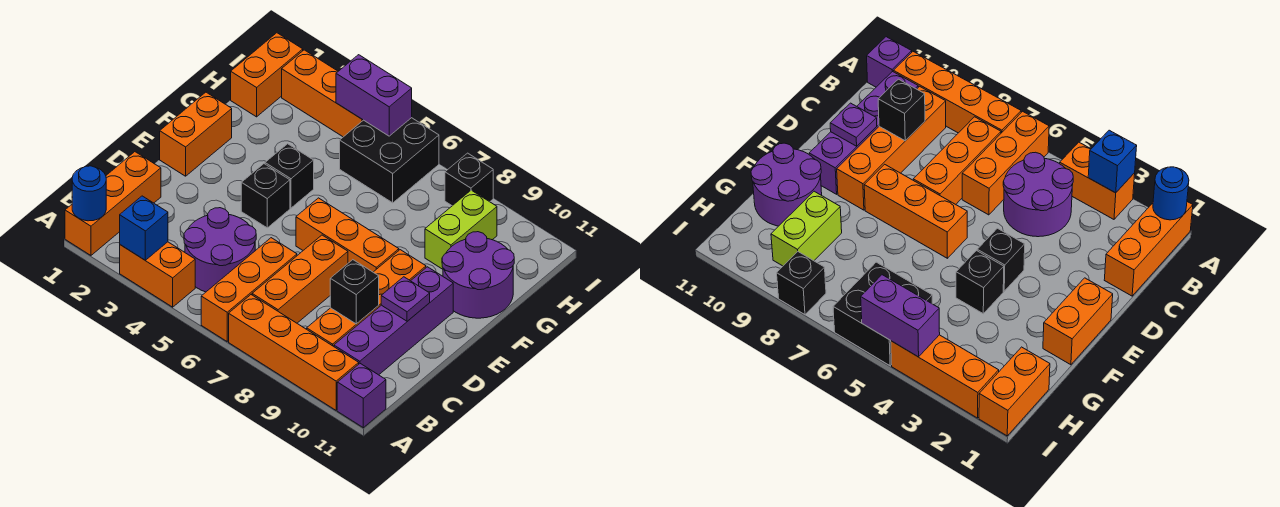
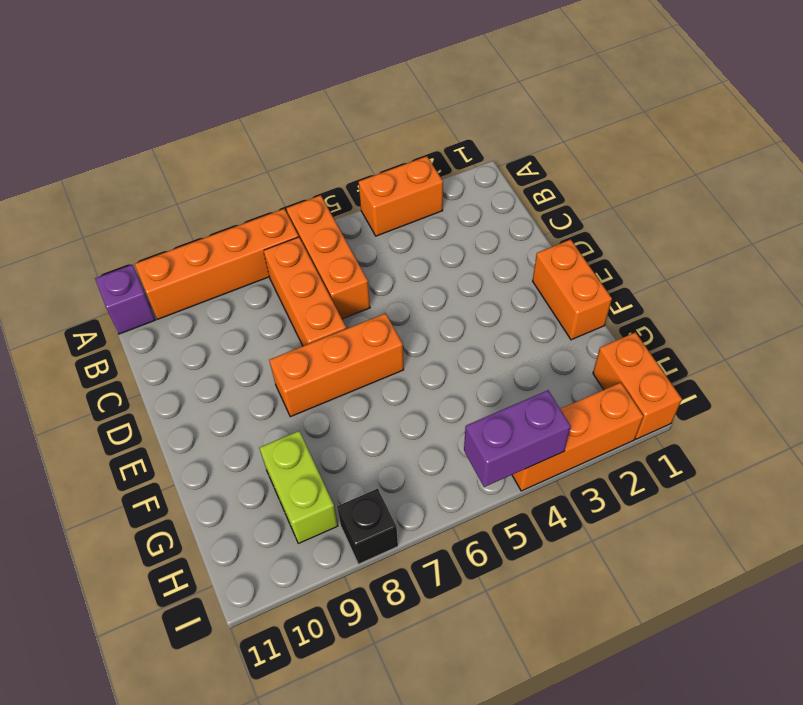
none -> orange brick A1:C1 level 1
none -> purple round brick B4:C5 level 1
none -> orange brick B9:E9 level 1

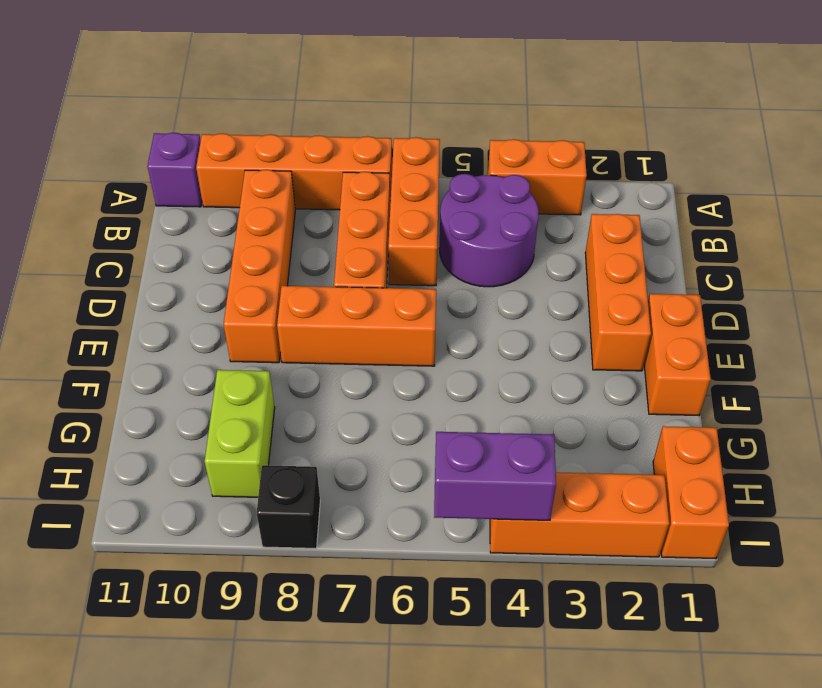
orange brick C2:E2 level 1 -> orange brick A1:C1 level 1
none -> purple brick B10:E10 level 1
none -> black brick E4 level 1
none -> black brick F4 level 1

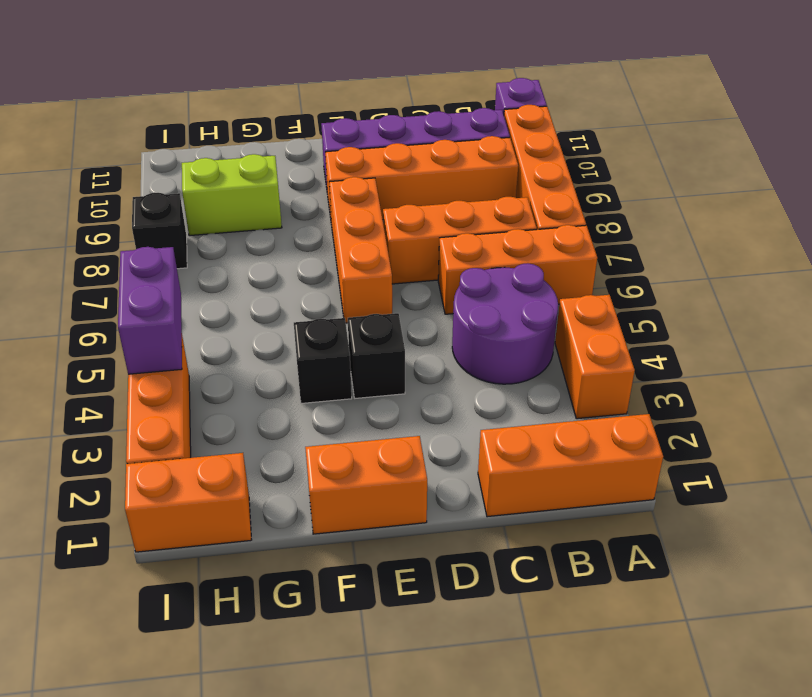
none -> purple round brick F10:G11 level 1
none -> black brick H5:I6 level 1
none -> blue round brick A1 level 2

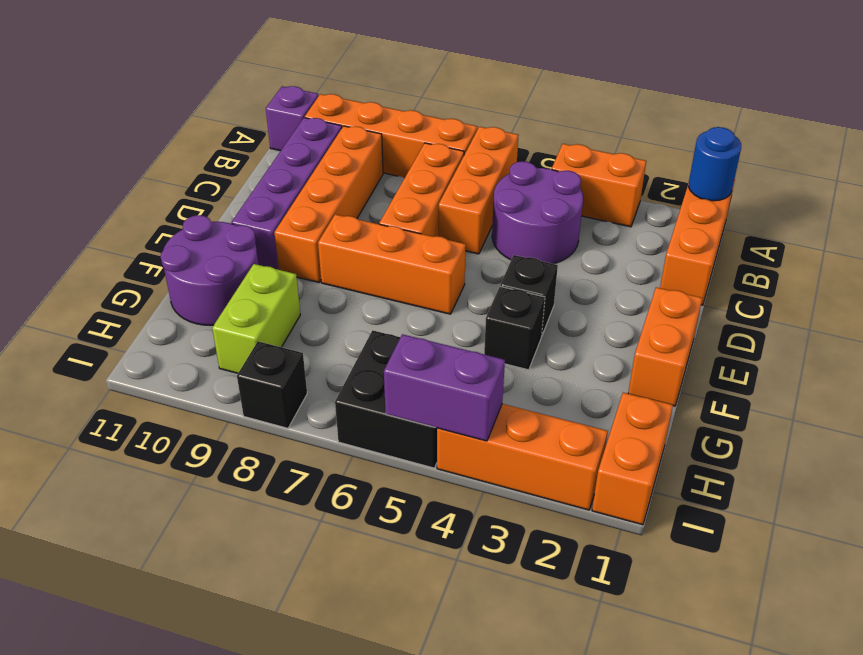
none -> blue brick A3 level 2
none -> black brick C9 level 2
none -> purple plate D10 level 2

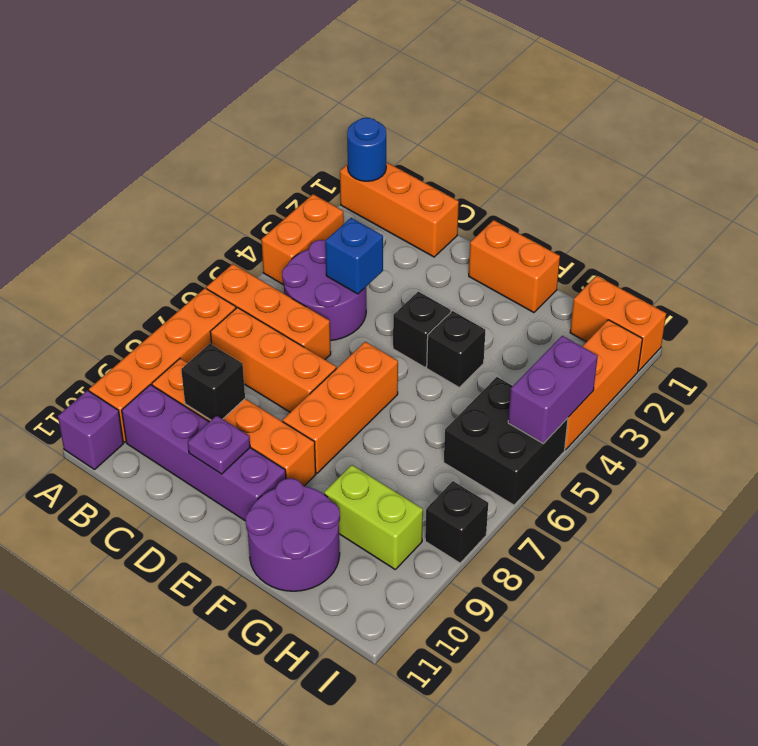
blue brick C4 level 2 -> blue brick A3 level 2

